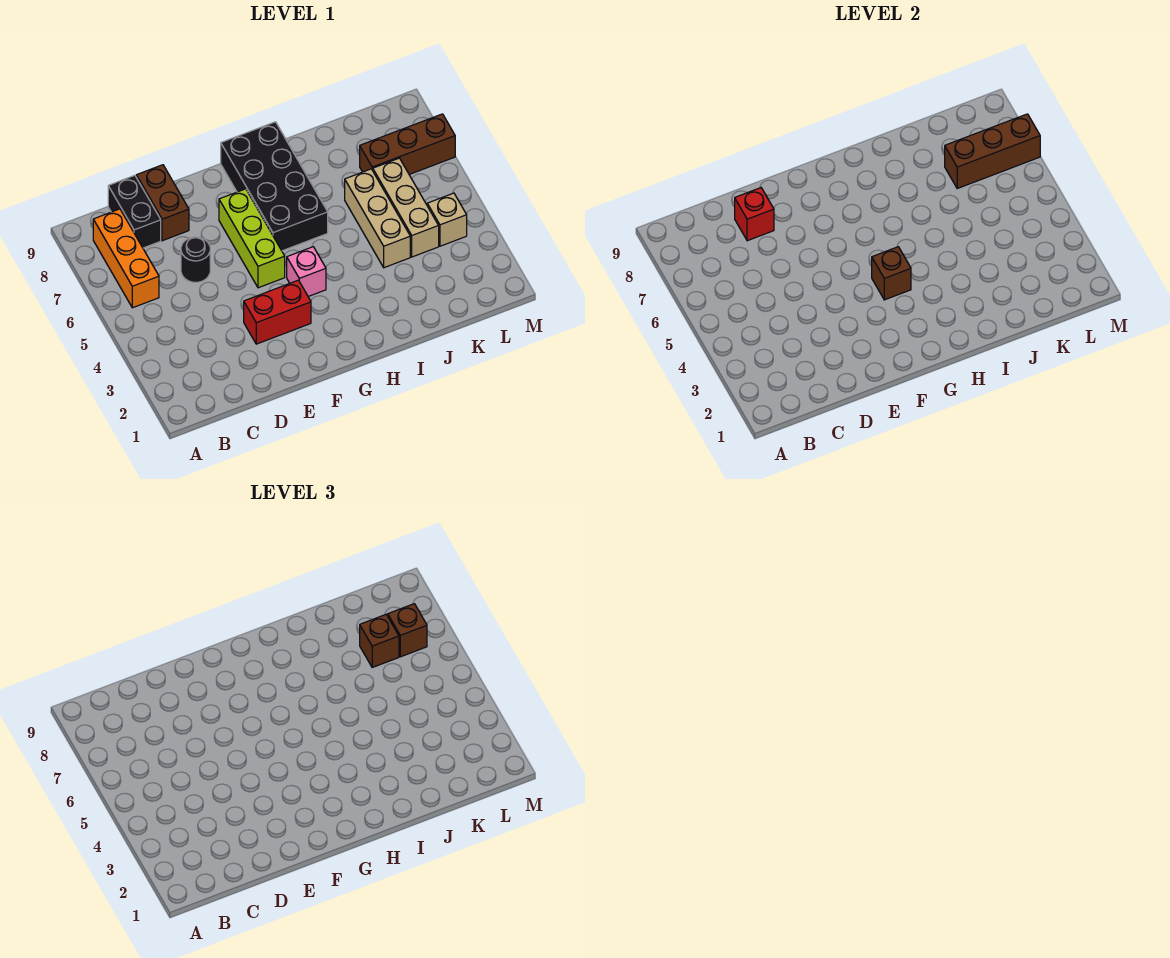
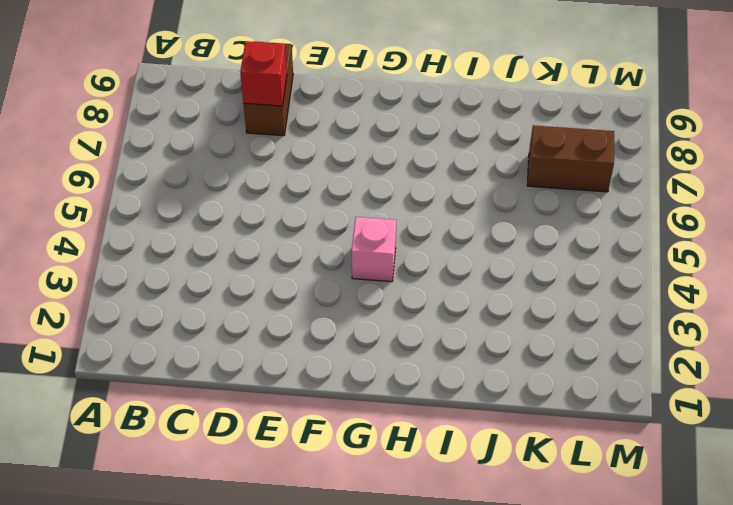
brown brick K7:L7 level 1 -> brown brick K7:M7 level 1
none -> orange brick B6:B8 level 1
none -> black brick C8:C9 level 1
none -> black round brick D6 level 1

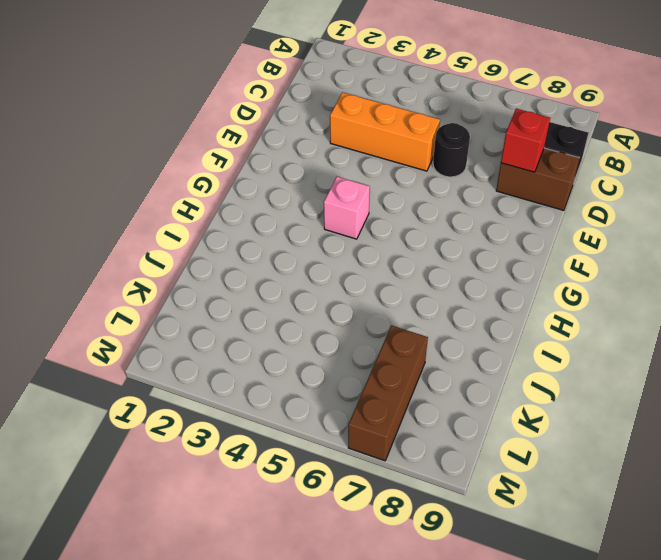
orange brick D3:D5 level 1 -> orange brick B6:B8 level 1
none -> red brick E3:F3 level 1
none -> lime brick F5:F7 level 1
none -> black brick G6:H9 level 1

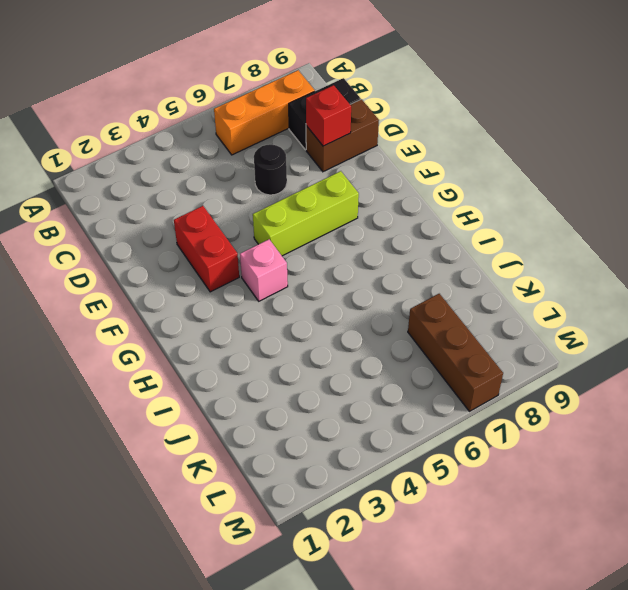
none -> black brick G6:H9 level 1
none -> tan brick J4:J6 level 1
none -> tan brick K4:K6 level 1

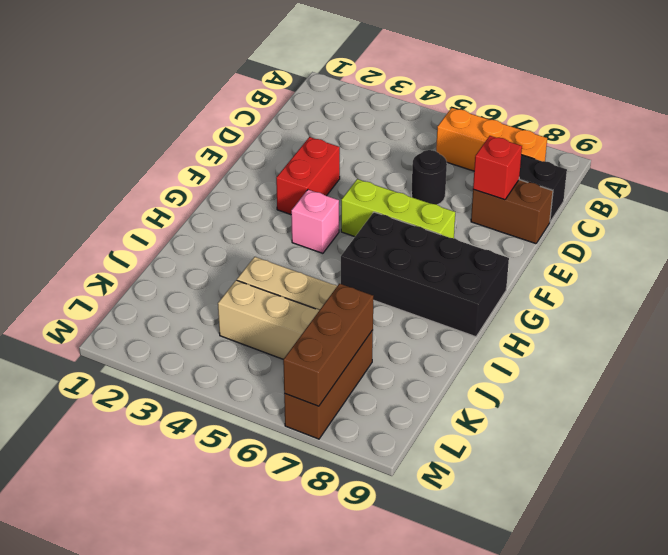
none -> tan brick L4 level 1
none -> brown brick G4 level 2
none -> brown brick K7 level 3

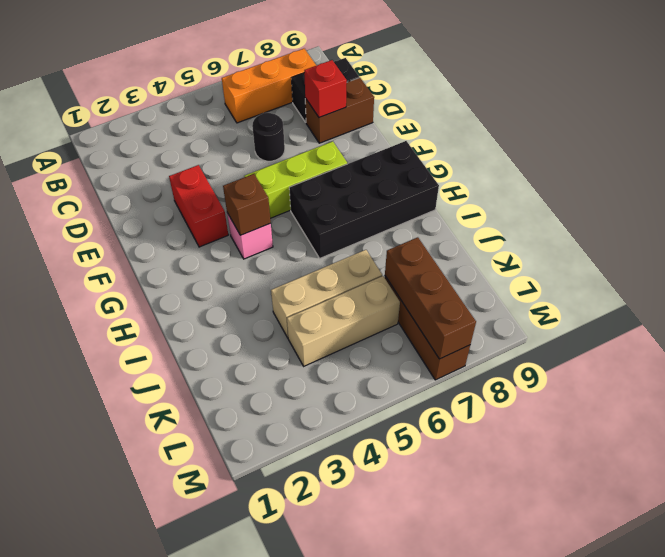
none -> tan brick L4 level 1
none -> brown brick K7 level 3
none -> brown brick L7 level 3

